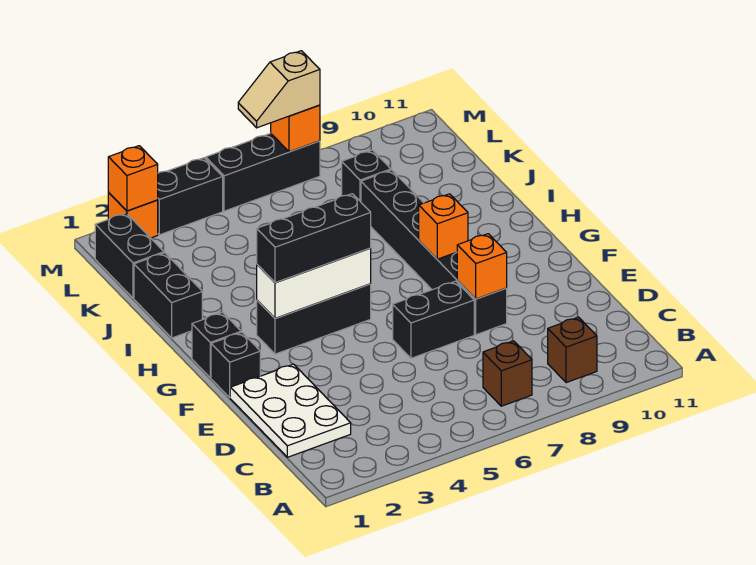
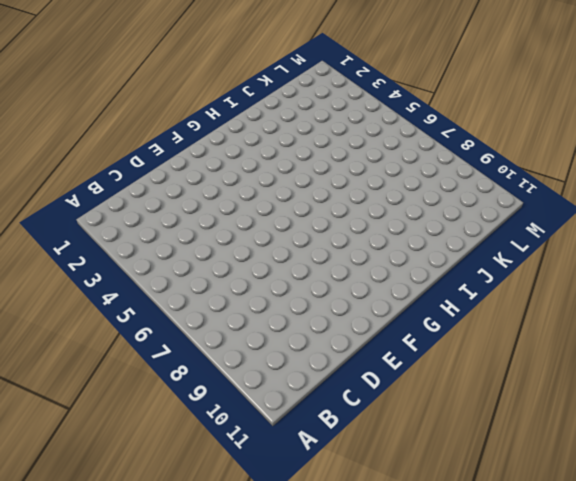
none -> brown brick B7 level 1
none -> brown brick B9 level 1
none -> white plate C1:E2 level 1

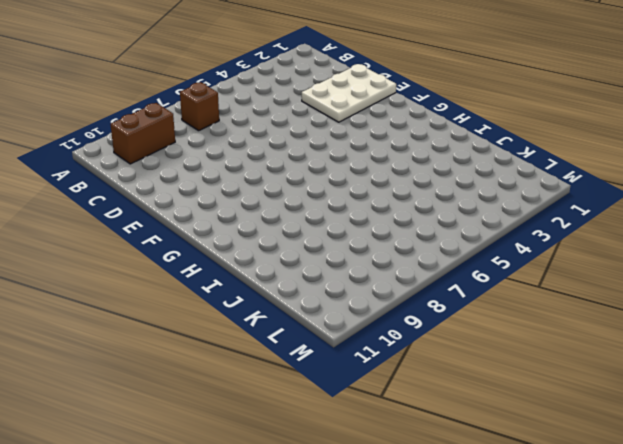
brown brick B9:B10 level 1 -> brown brick B9 level 1
white plate D1:E3 level 1 -> white plate C1:E2 level 1
none -> black brick E6:E7 level 1
none -> black brick E8:J8 level 1
none -> black brick F1 level 1

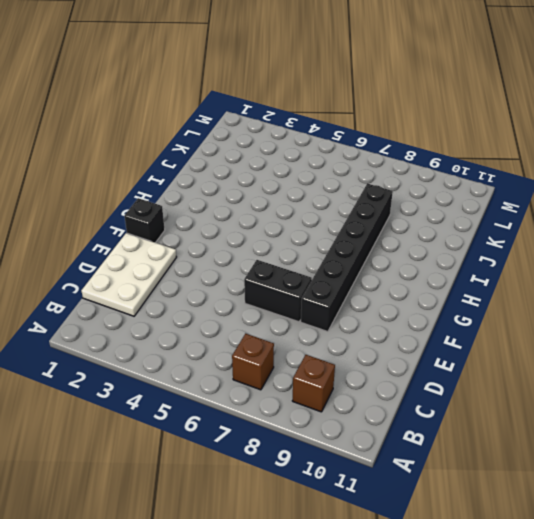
none -> black brick G1 level 1
none -> black brick G3:G5 level 1
none -> black brick I1:J1 level 1

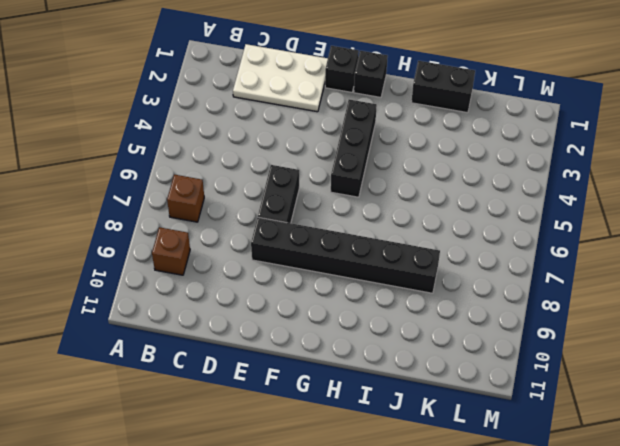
none -> black brick K1:L1 level 1
none -> black brick K8 level 1
none -> orange brick M2 level 1

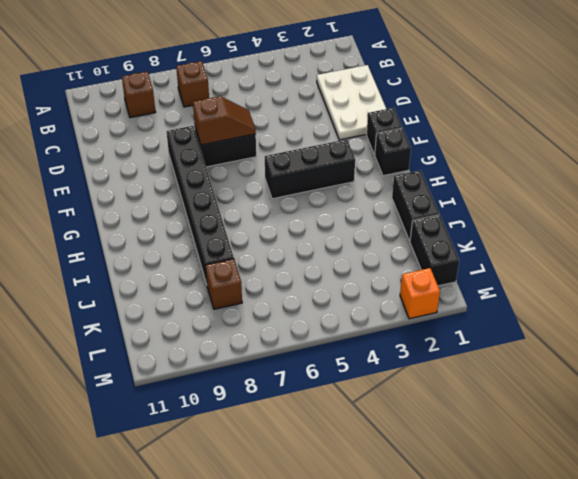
brown slope E6:E7 level 2 top 7 -> none
brown brick K8 level 1 -> black brick K8 level 1
none -> black brick M3:M4 level 1
none -> black brick M5:M7 level 1
none -> orange brick E8 level 2

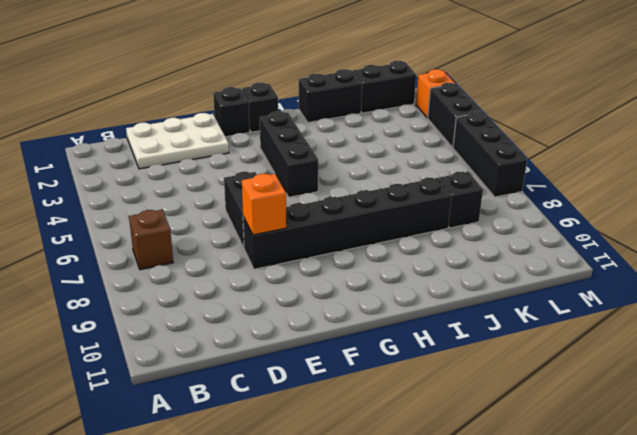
none -> brown brick B9 level 1
none -> white brick G3:G5 level 2
none -> orange brick G8 level 2

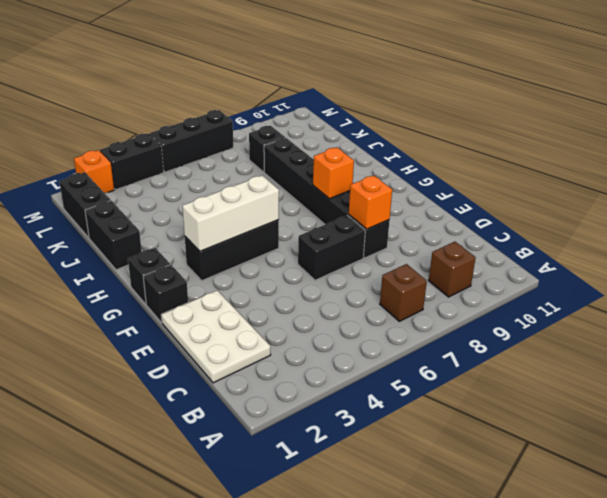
none -> orange brick M2 level 2
none -> orange brick M7 level 2
none -> black brick G3:G5 level 3

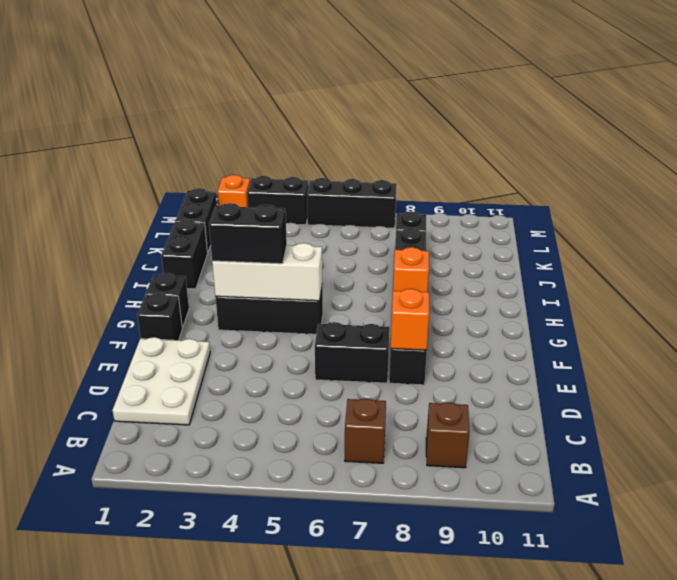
black brick G3:G4 level 3 -> black brick G3:G5 level 3
none -> orange brick M2 level 2
none -> orange brick M7 level 2
none -> tan slope M6:M7 level 3 top 7

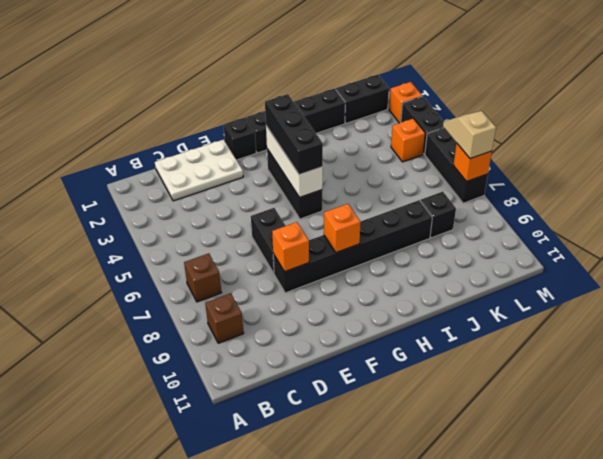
orange brick L4 level 1 -> orange brick M2 level 2

